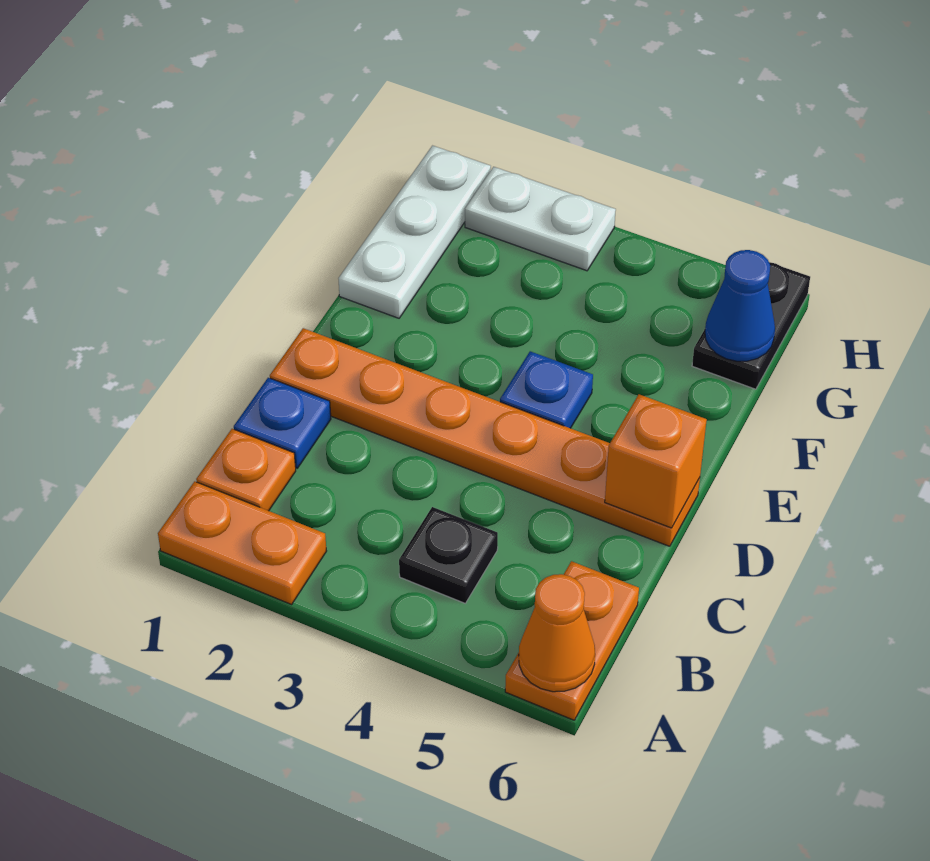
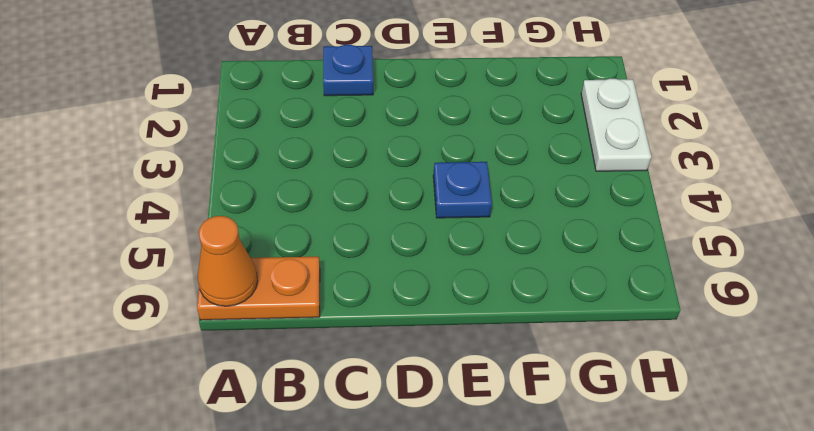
none -> orange plate A1:A2 level 1
none -> orange plate B1 level 1
none -> black plate B4 level 1

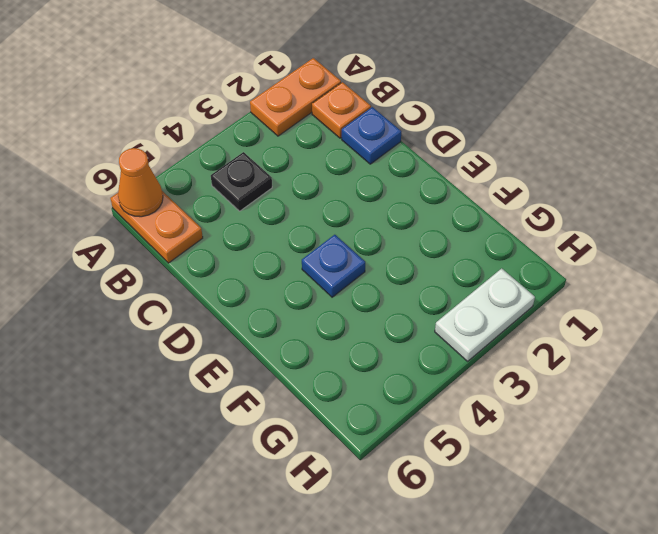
none -> orange plate D1:D6 level 1
none -> white plate F1:H1 level 1
none -> black plate G6:H6 level 1

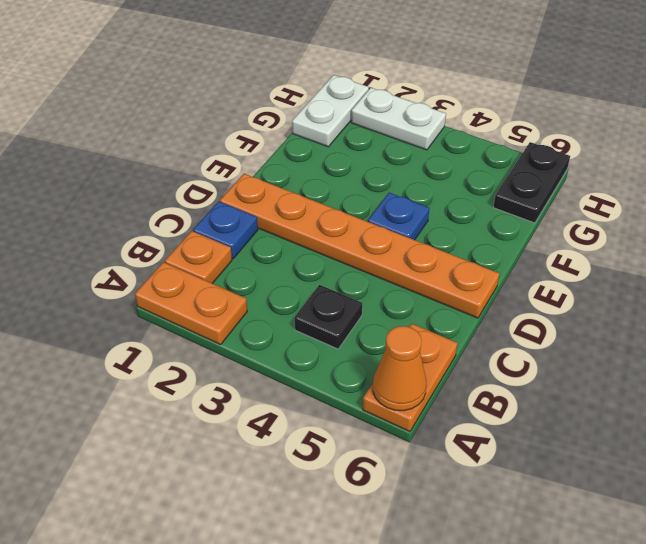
white plate G1:H1 level 1 -> white plate F1:H1 level 1
none -> orange brick D6 level 2
none -> blue cone G6 level 2

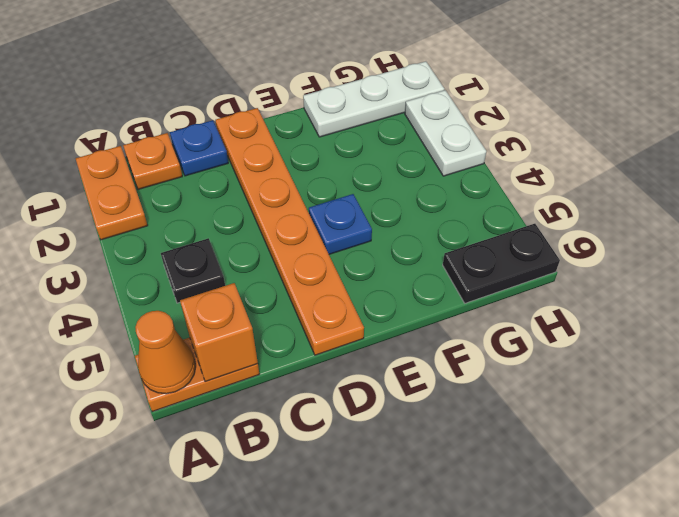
orange brick B6 level 2 -> orange brick D6 level 2
none -> blue cone G6 level 2

